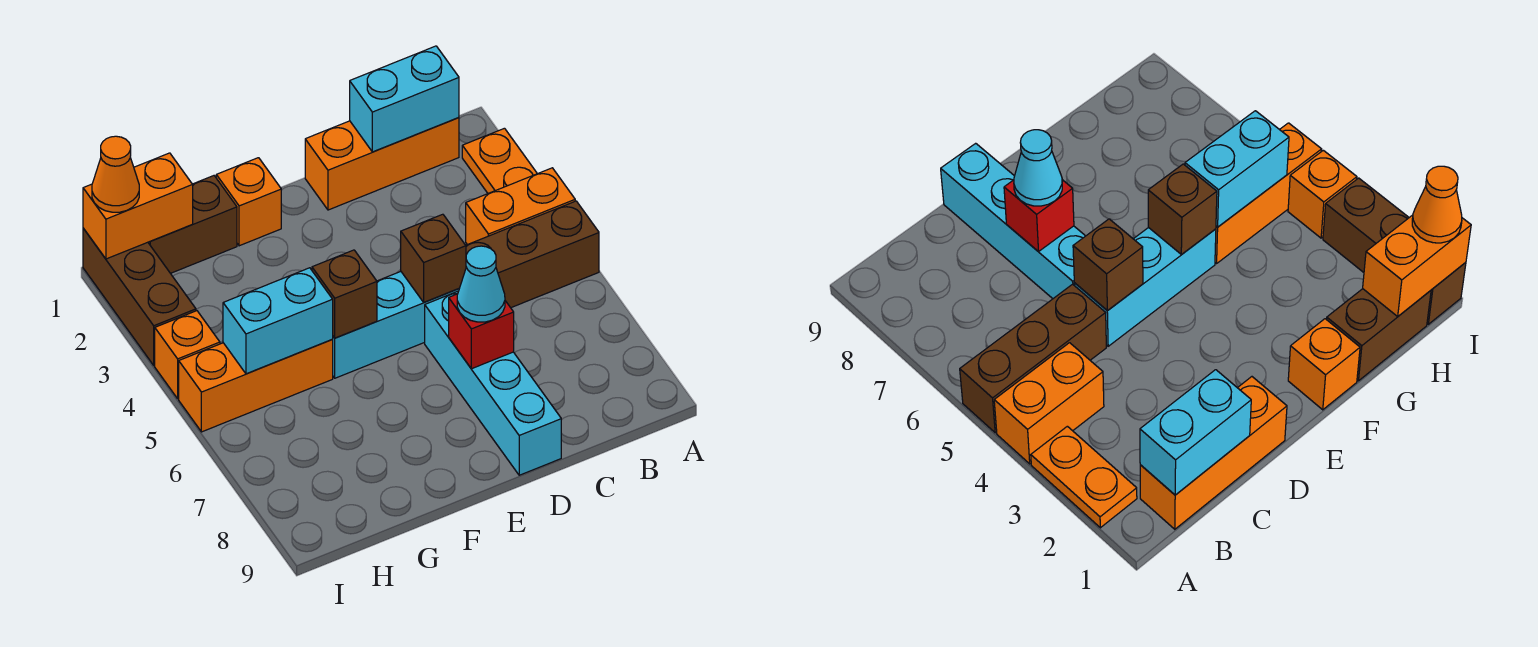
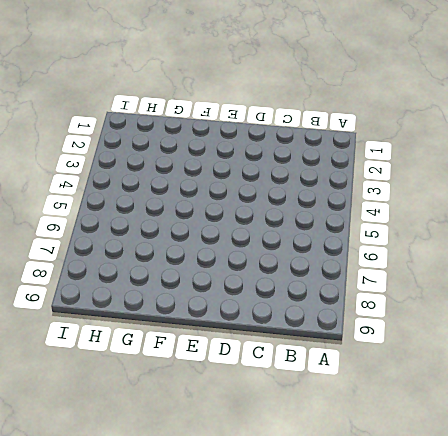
none -> orange plate A2:A3 level 1
none -> orange brick A4:B4 level 1
none -> brown brick A5:C5 level 1

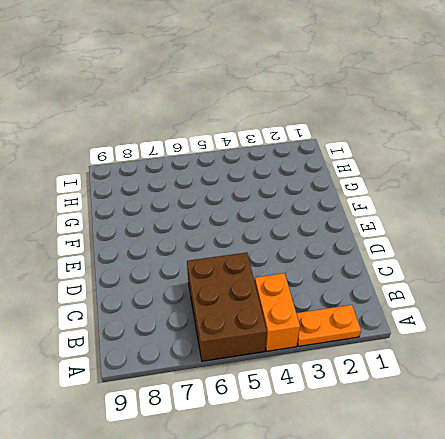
brown brick A5:C6 level 1 -> brown brick A5:C5 level 1
none -> orange brick B1:D1 level 1
none -> cyan brick D5:F5 level 1
none -> cyan brick D6:D9 level 1

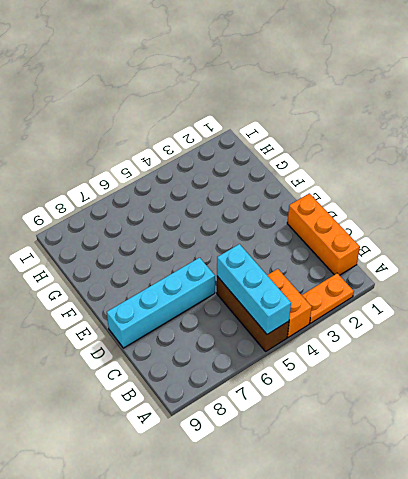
cyan brick A5:C5 level 2 -> cyan brick D5:F5 level 1
none -> orange brick F1 level 1
none -> brown brick G1:H1 level 1
none -> orange brick G5:I5 level 1

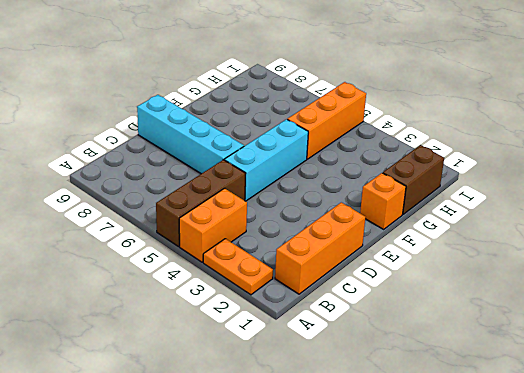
none -> brown brick I1:I3 level 1
none -> orange brick I4 level 1
none -> cyan brick B1:C1 level 2

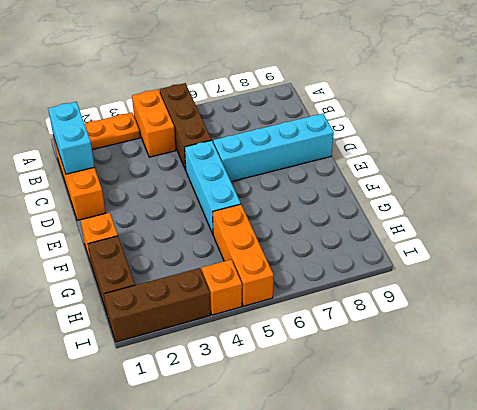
none -> brown brick D5 level 2
none -> red brick D7 level 2
none -> brown brick F5 level 2

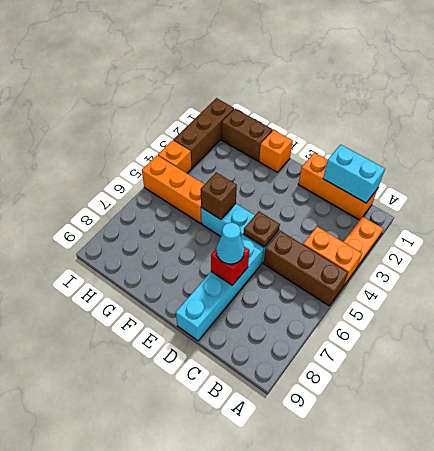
brown plate D5 level 2 -> brown brick D5 level 2
none -> cyan brick G5:H5 level 2
none -> orange brick H1:I1 level 2
none -> orange cone I1 level 3

